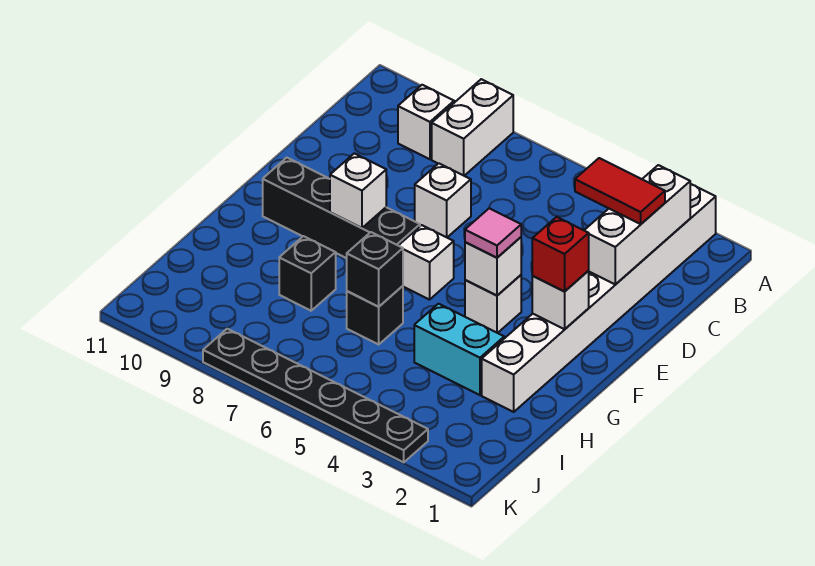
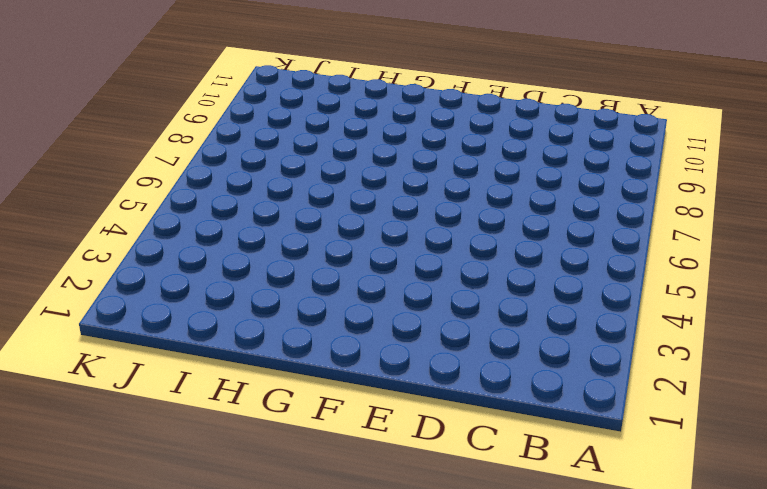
none -> white brick A2:H2 level 1
none -> white brick A8:B8 level 1
none -> white brick B9 level 1

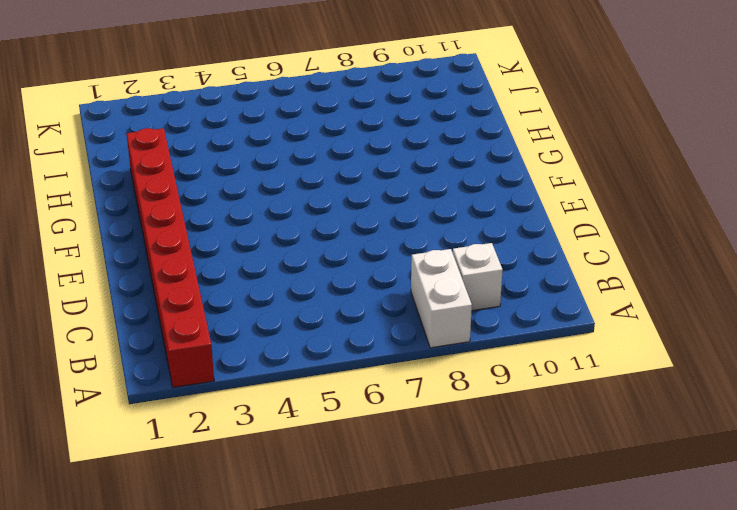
red brick A2:H2 level 1 -> white brick A2:H2 level 1
none -> white brick D7 level 1
none -> white brick F4 level 1
none -> white brick F6 level 1

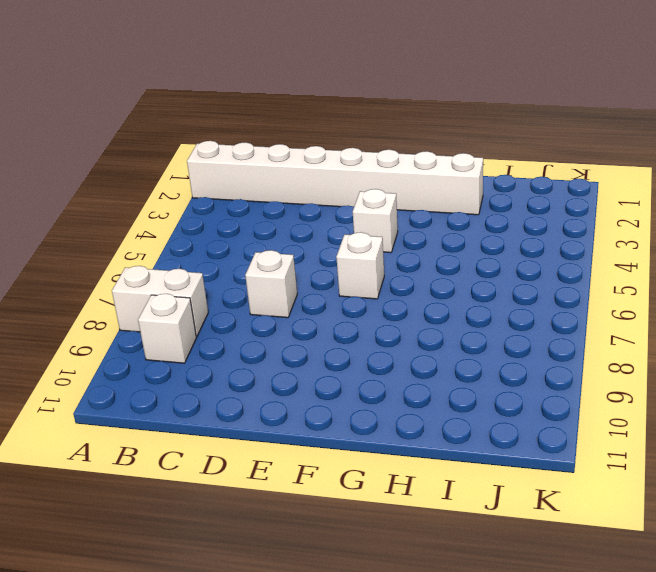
none -> black brick F7:F10 level 1
none -> cyan brick H3:H4 level 1
none -> black brick H6 level 1

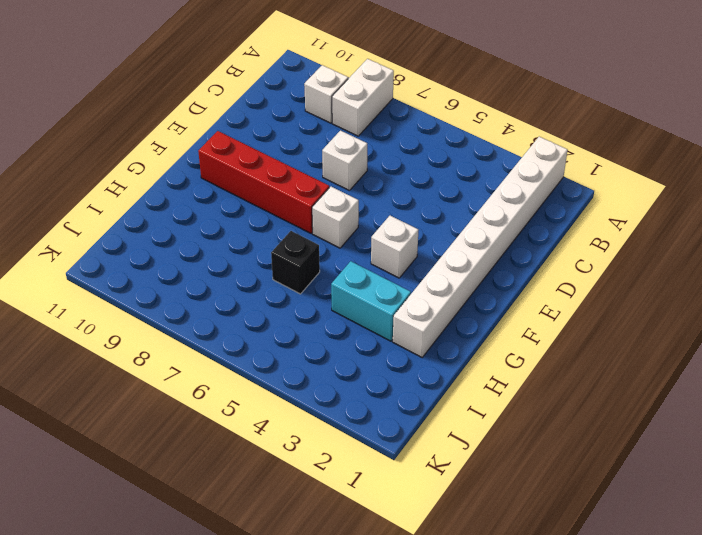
red brick F7:F10 level 1 -> black brick F7:F10 level 1
none -> black brick H8 level 1
none -> black plate K3:K8 level 1
none -> white brick B2:D2 level 2

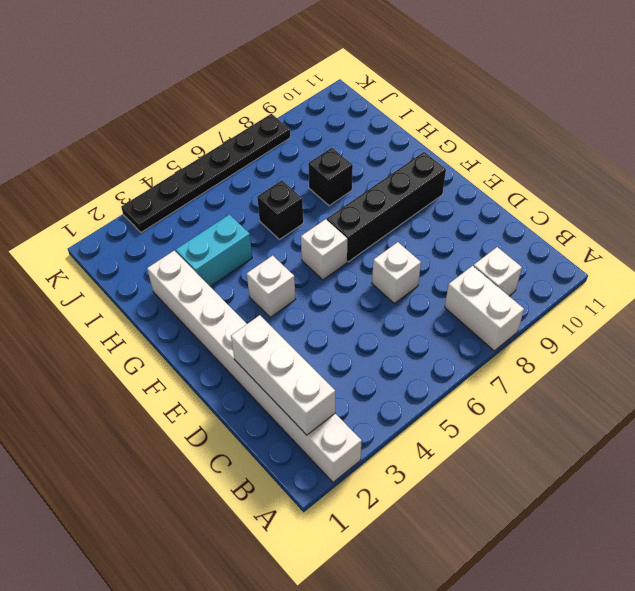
none -> white brick F2 level 2
none -> white brick F4 level 2
none -> white brick F8 level 2

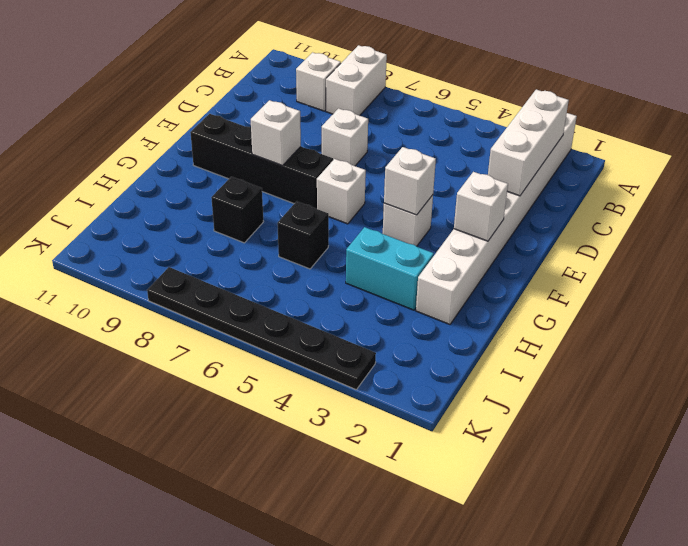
none -> black brick H6 level 2
none -> red tile C2:C3 level 3
none -> red brick F2 level 3

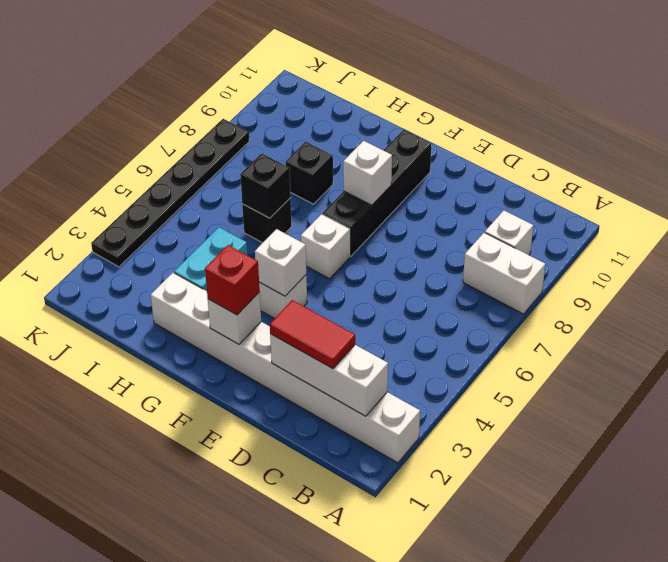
red tile C2:D2 level 3 -> red tile C2:C3 level 3
none -> white brick D7 level 1
none -> pink tile F4 level 3

